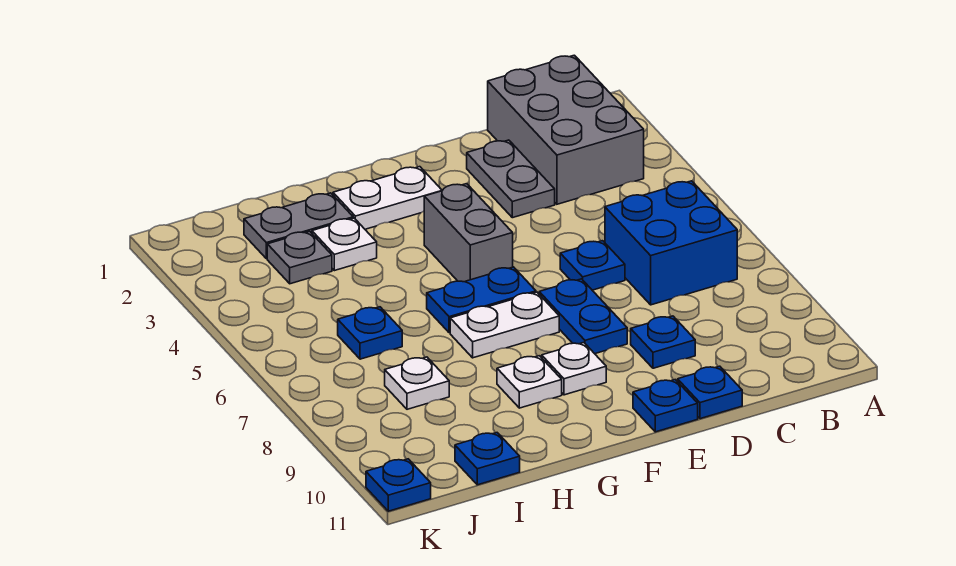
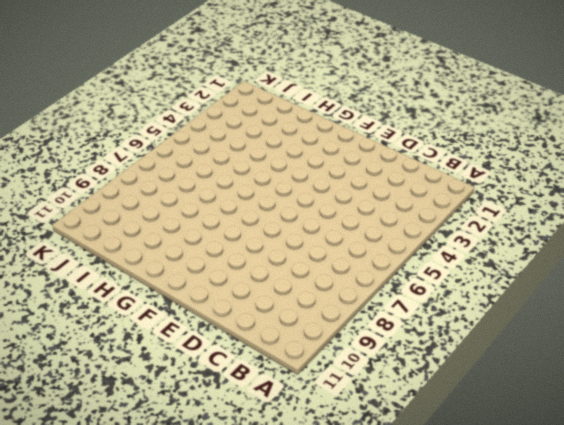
none -> grey brick B1:C3 level 1
none -> blue brick B6:C7 level 1
none -> grey plate D2:D3 level 1

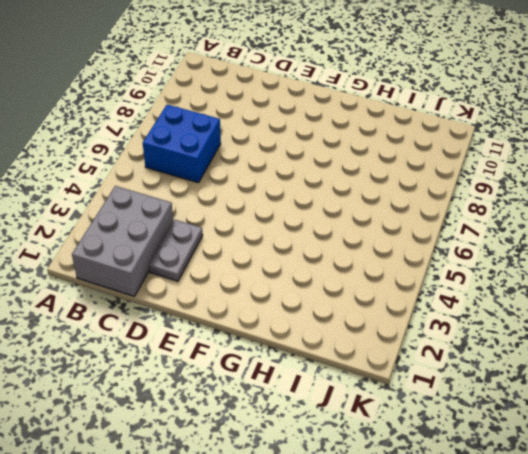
none -> blue plate D6 level 1
none -> blue plate D9 level 1
none -> blue plate D11 level 1

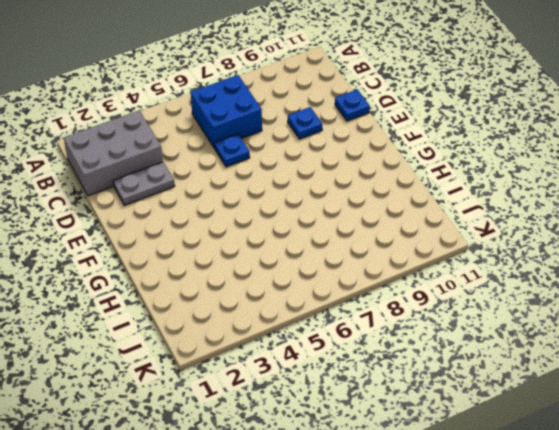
none -> blue plate E7:E8 level 1
none -> blue plate E11 level 1
none -> white plate F2:G2 level 1

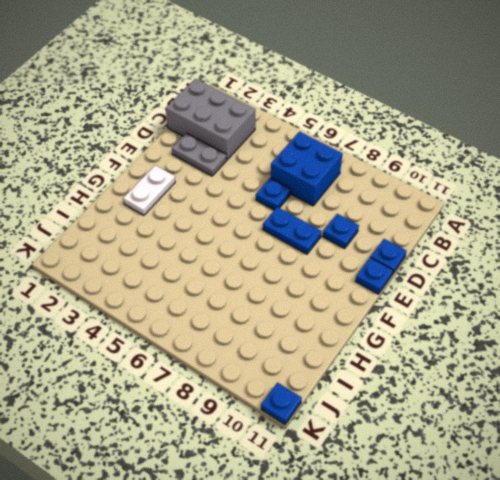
none -> grey brick F4:F5 level 1
none -> blue plate F6:G6 level 1
none -> white plate F7:G7 level 1

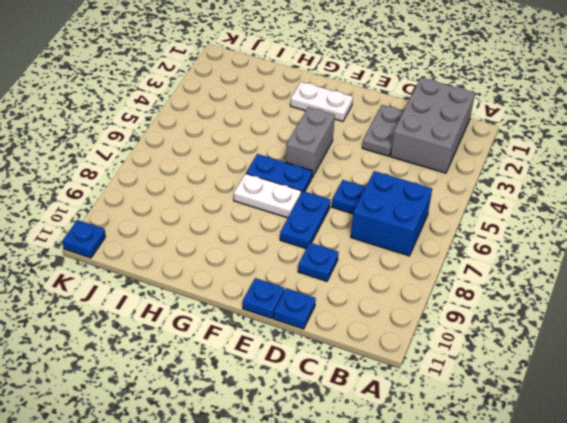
none -> white plate F9 level 1
none -> white plate G9 level 1
none -> grey plate H2:I2 level 1

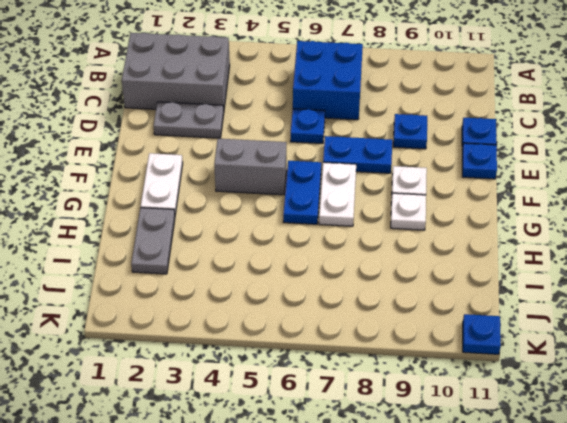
none -> white plate H3 level 1
none -> grey plate I3 level 1
none -> blue plate I6 level 1

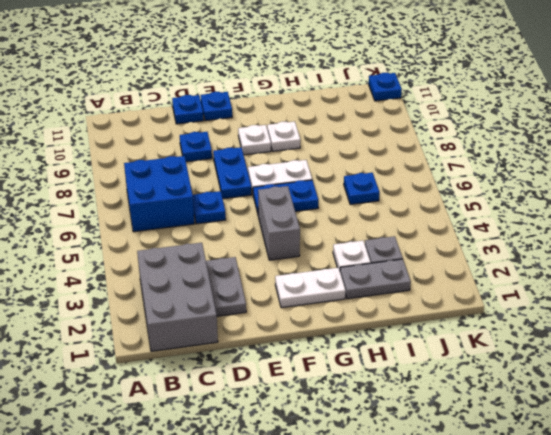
none -> white plate I8 level 1
none -> blue plate I11 level 1

